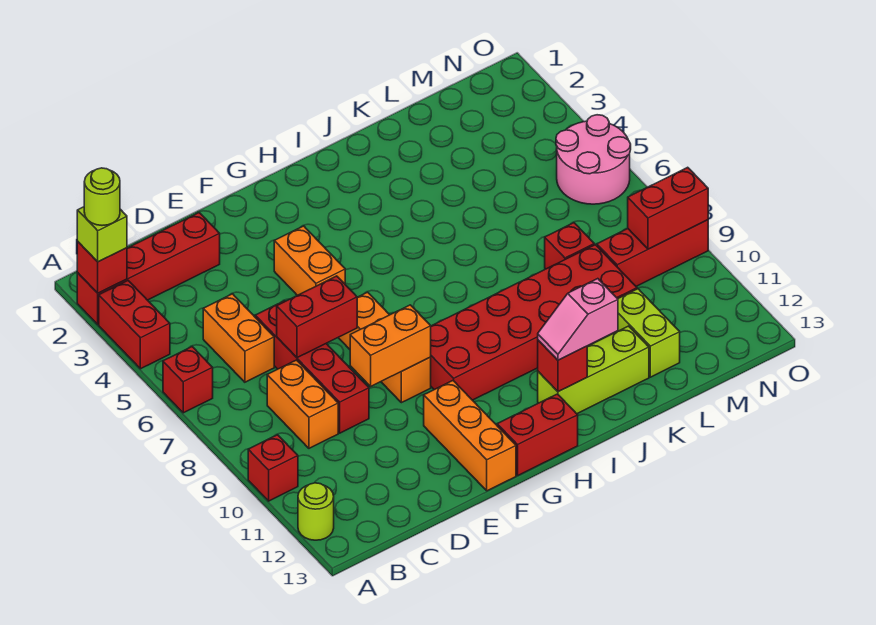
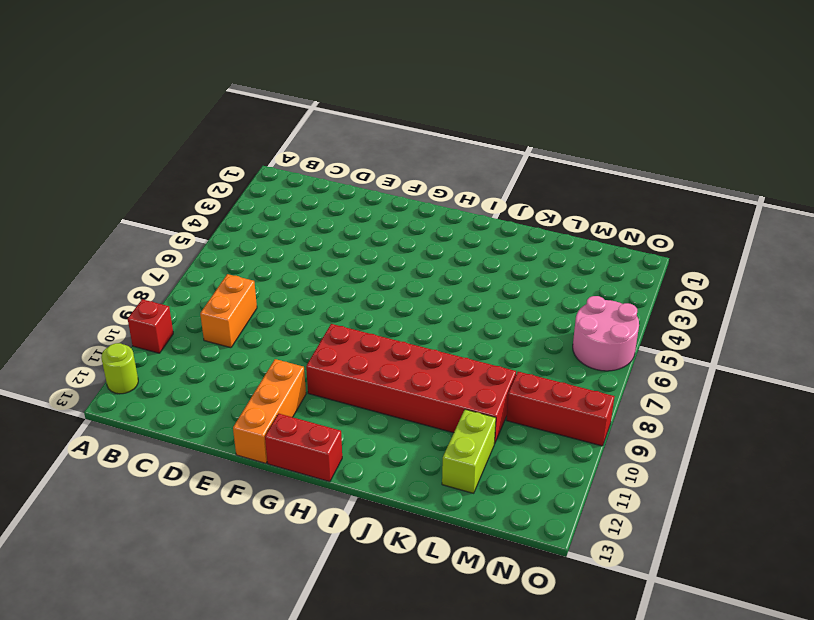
none -> red brick A2:D2 level 1
none -> red brick A3:A4 level 1
none -> red brick A6 level 1

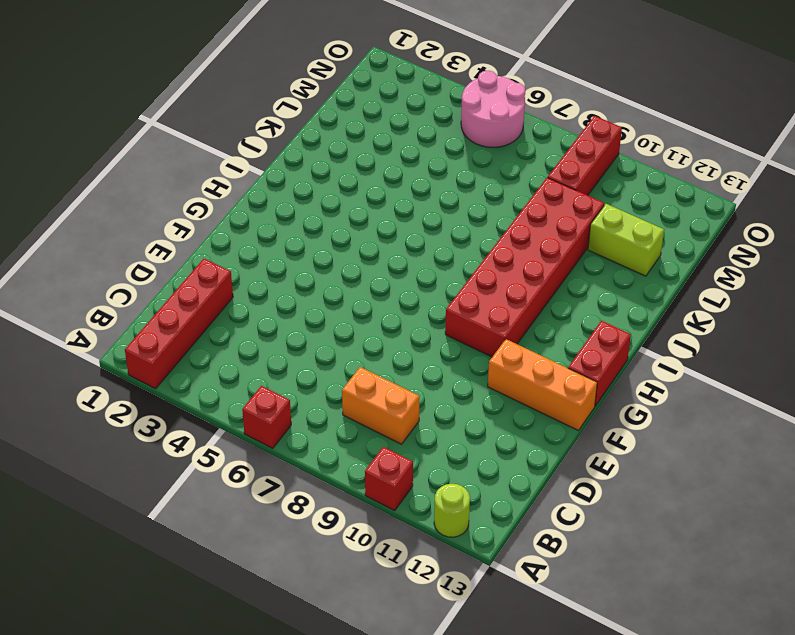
none -> red brick A3:A4 level 1
none -> orange brick C5:C6 level 1
none -> red brick D6:D9 level 1

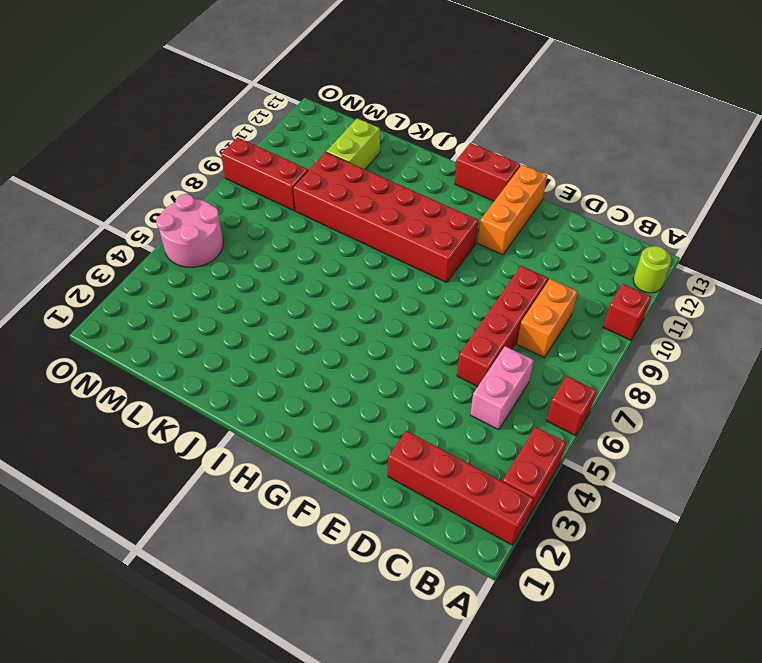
pink brick C5:C6 level 1 -> orange brick C5:C6 level 1
none -> orange brick F4:F5 level 1
none -> orange brick F7:F9 level 1
none -> lime brick I12:K12 level 1

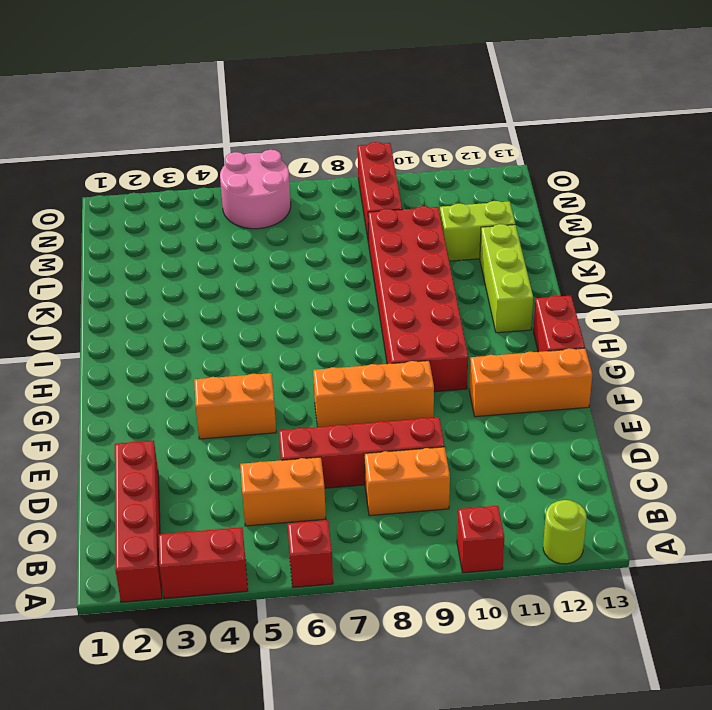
none -> red brick L8 level 1
none -> red brick A2 level 2
none -> red brick D7:E7 level 2

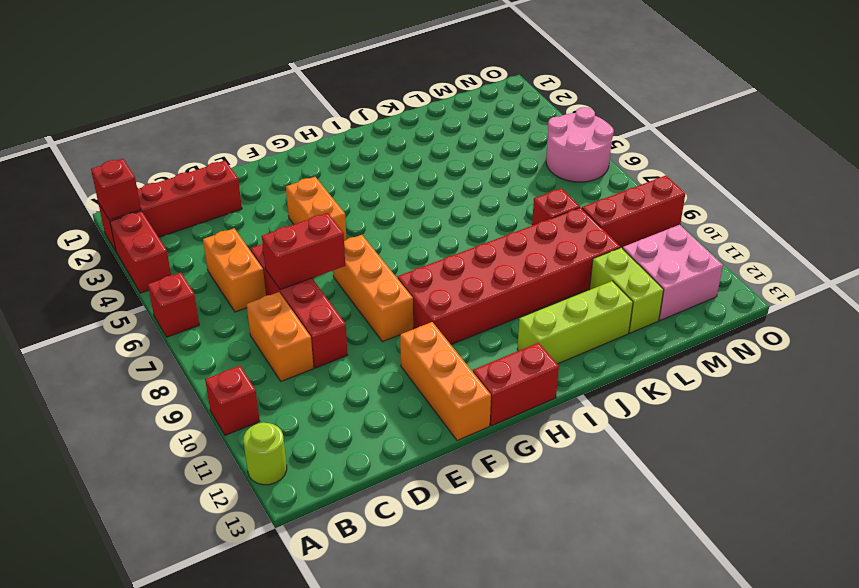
pink brick M11:N12 level 1 -> none
none -> orange brick E9:F9 level 2
none -> red brick I12 level 2
none -> red brick N9:O9 level 2

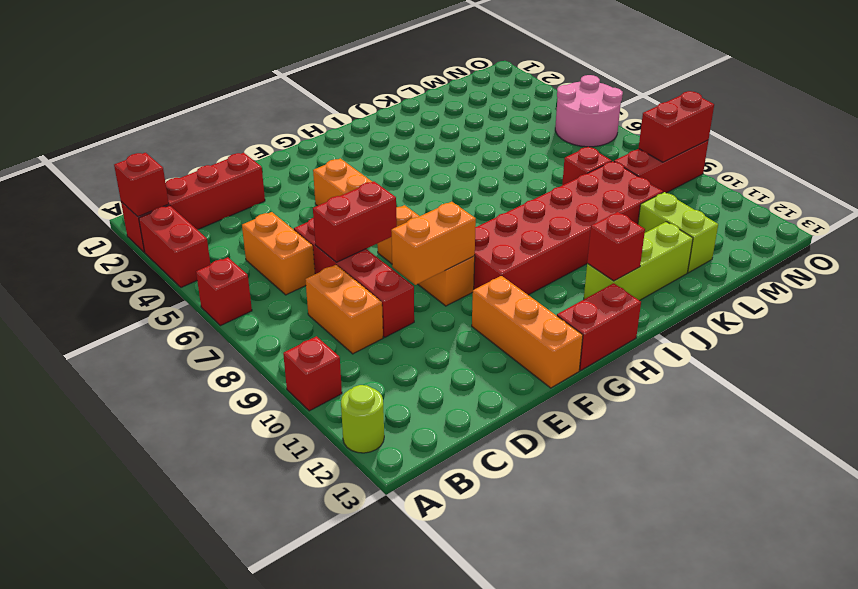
none -> lime brick A2 level 3
none -> pink slope I12:J12 level 3 top J
none -> lime round brick A2 level 4

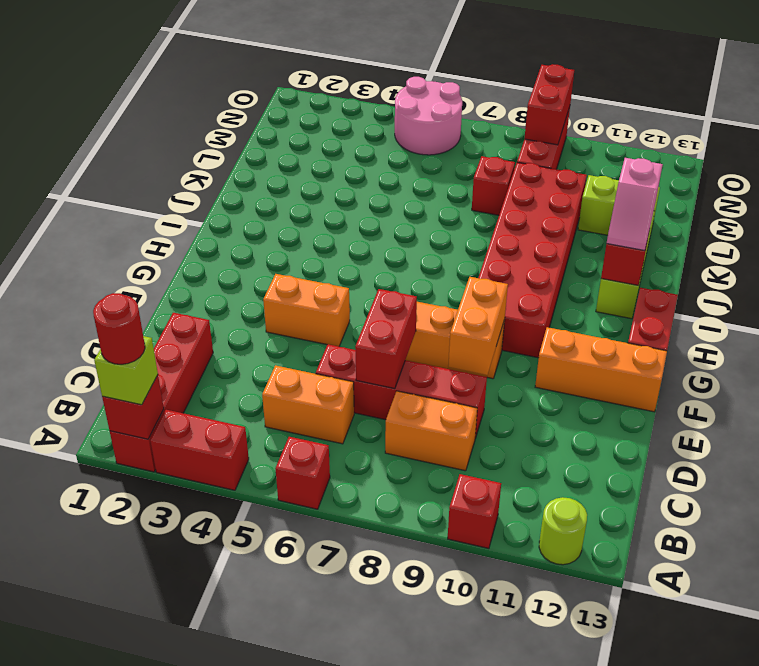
red round brick A2 level 4 -> lime round brick A2 level 4

